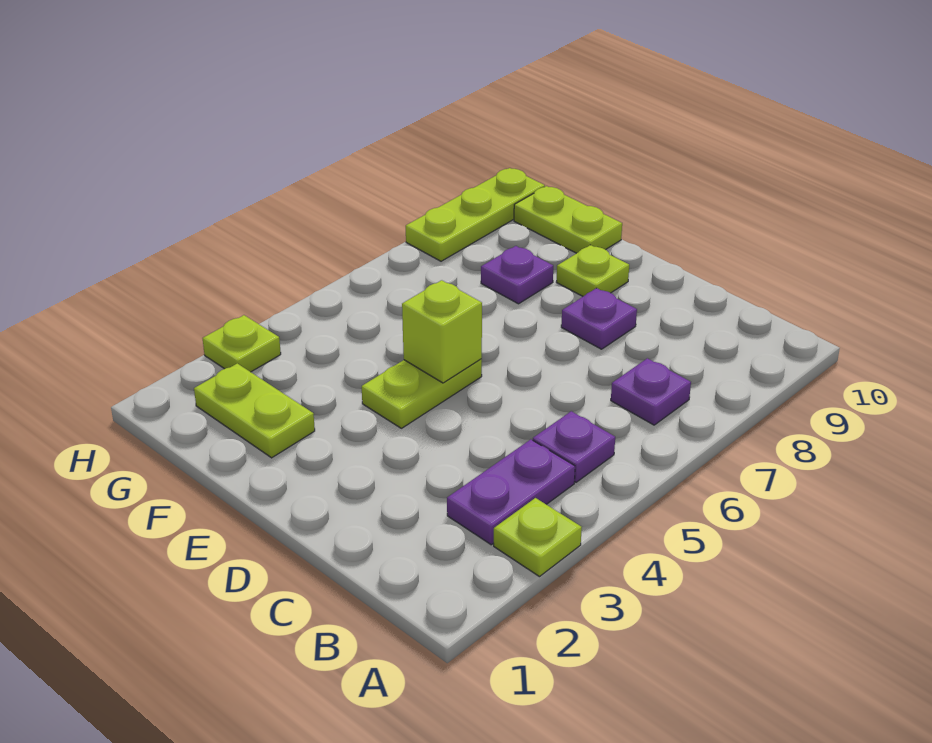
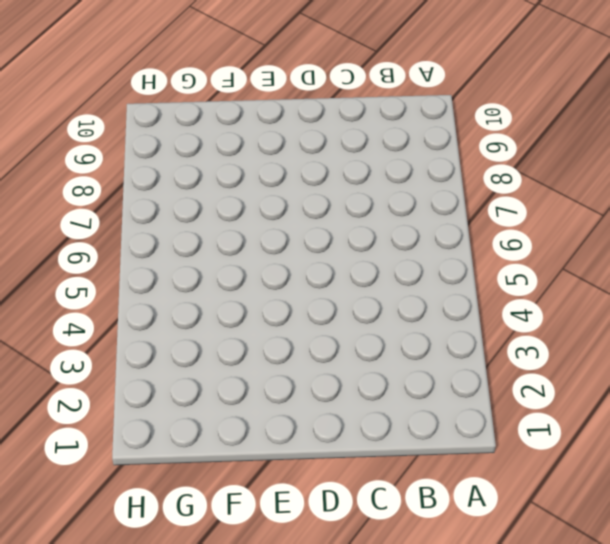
none -> lime plate A3 level 1
none -> purple plate B3:B4 level 1
none -> purple plate B5 level 1

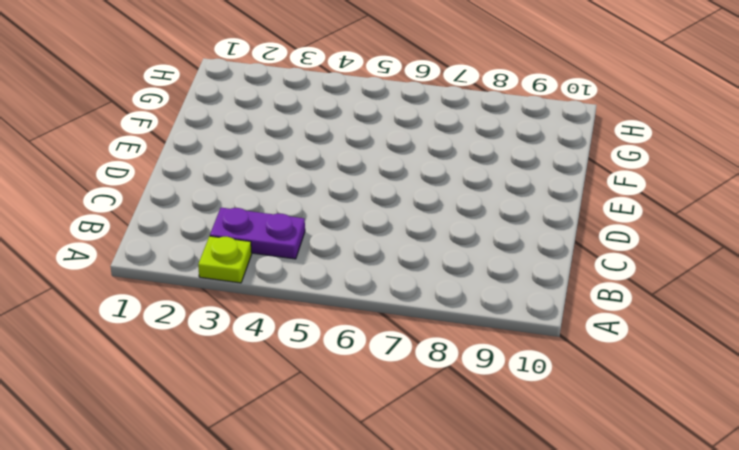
none -> purple plate B5 level 1
none -> purple plate B7 level 1
none -> purple plate D8 level 1

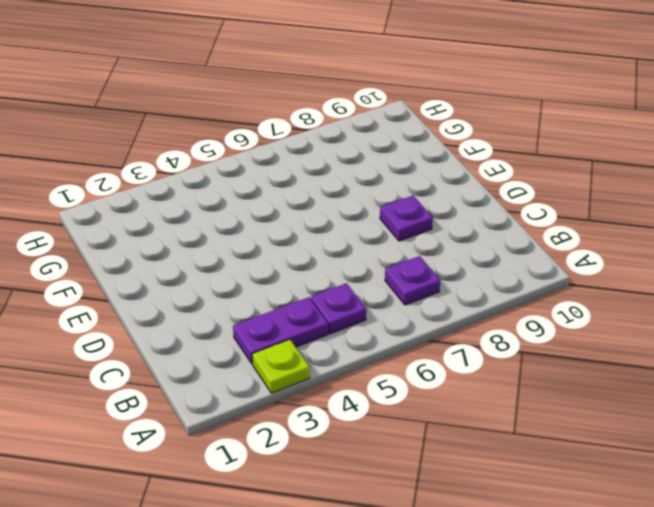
none -> lime plate E4:E5 level 1
none -> lime plate E9 level 1
none -> lime plate F2:G2 level 1

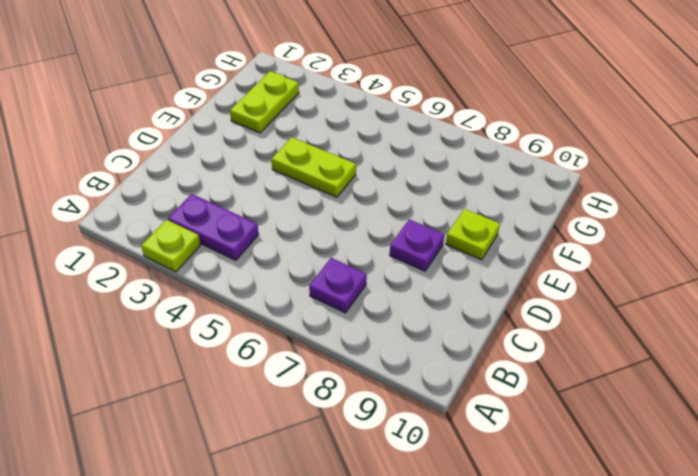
none -> purple plate B5 level 1
none -> purple plate F8 level 1
none -> lime plate F10:G10 level 1

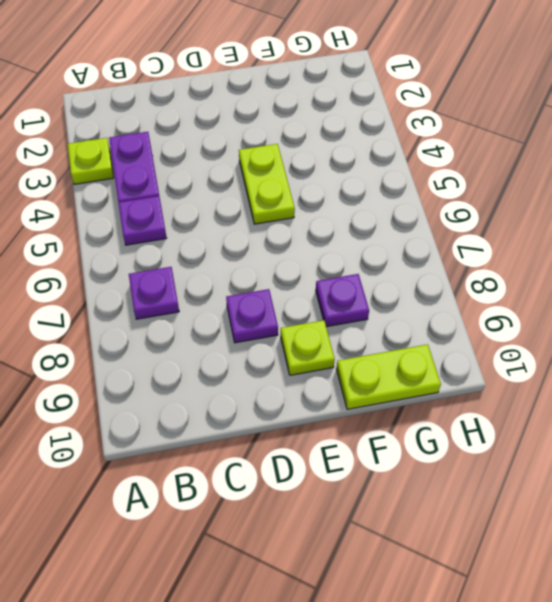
none -> lime plate F2:G2 level 1
none -> lime plate H3 level 1
none -> lime plate H8:H10 level 1

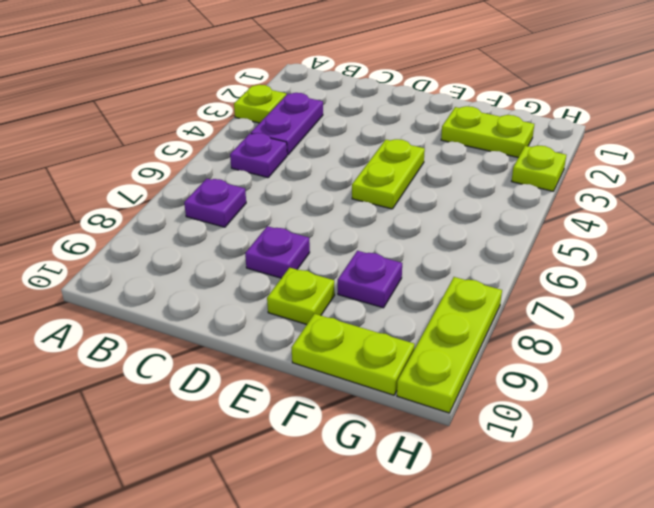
none -> lime brick E5 level 2

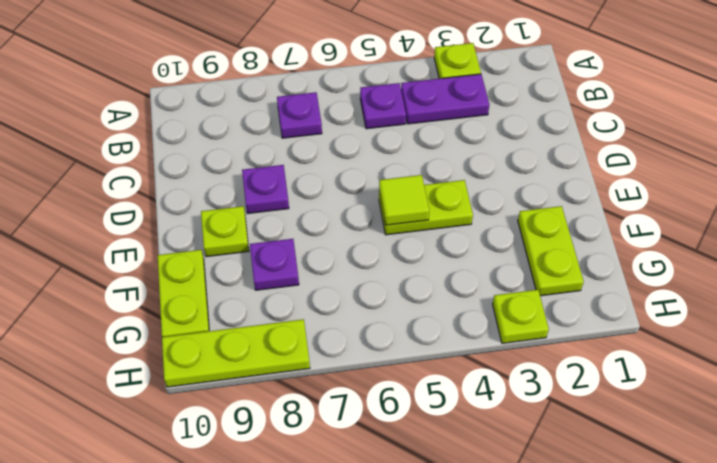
lime tile E5 level 2 -> lime brick E5 level 2

